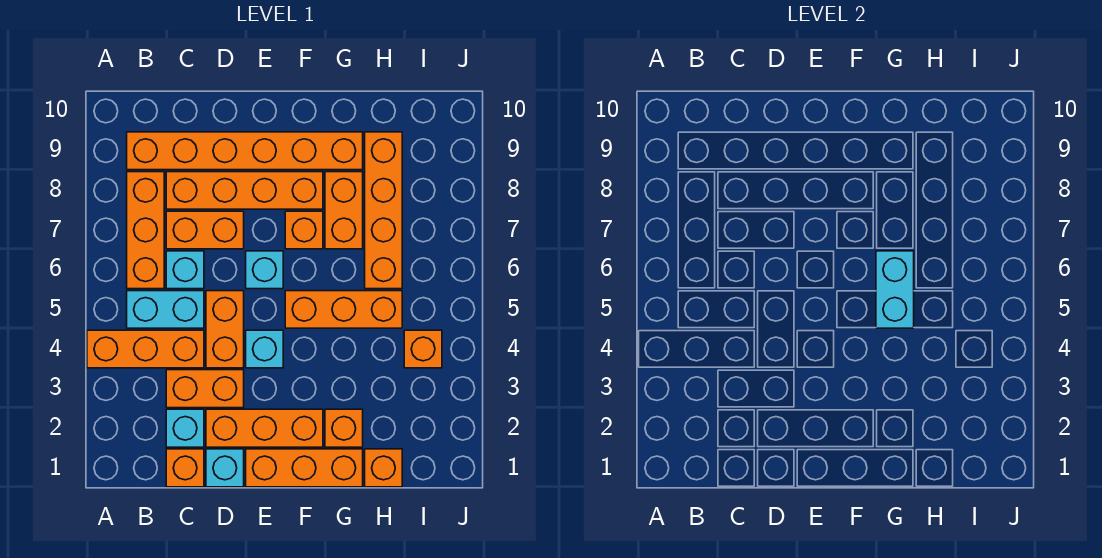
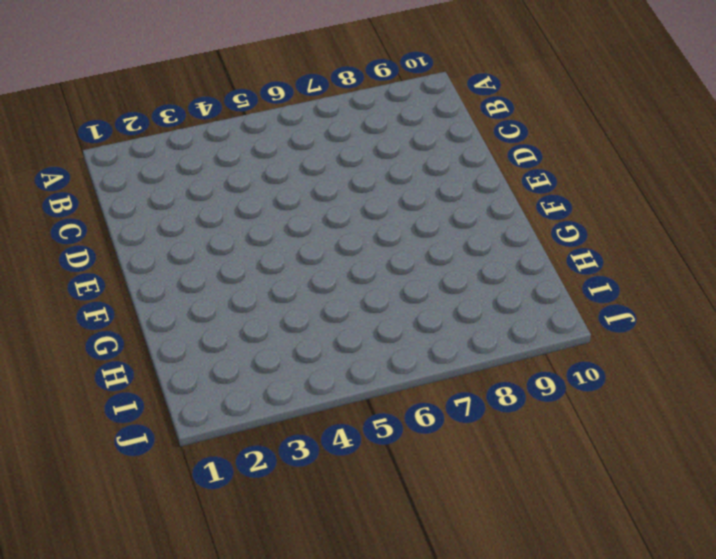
none -> orange brick A4:C4 level 1
none -> cyan brick B5:C5 level 1
none -> orange brick B6:B8 level 1

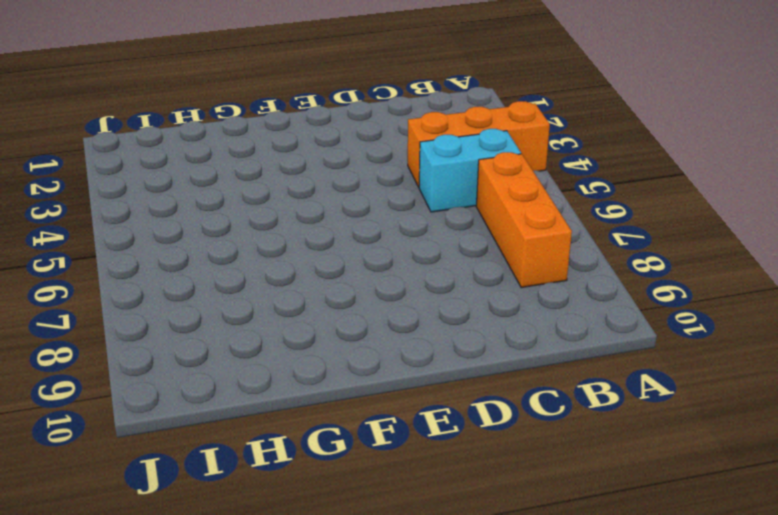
none -> orange brick B9:G9 level 1
none -> orange brick C1 level 1
none -> cyan brick C2 level 1

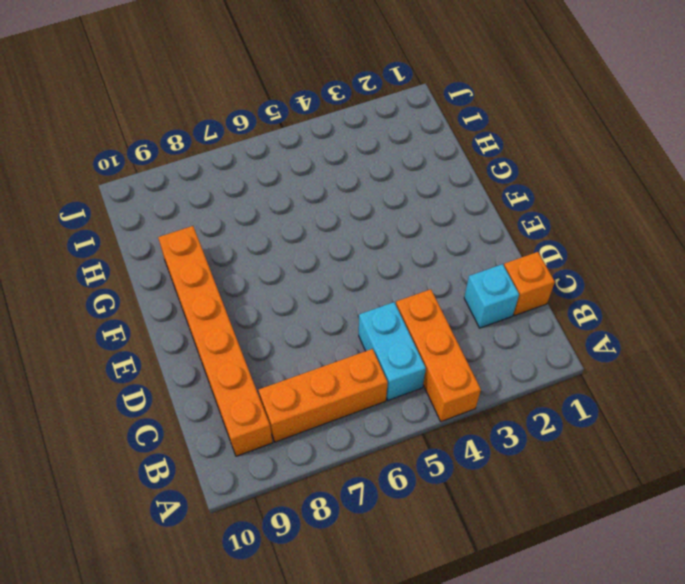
none -> orange brick C3:D3 level 1
none -> cyan brick C6 level 1
none -> orange brick C7:D7 level 1

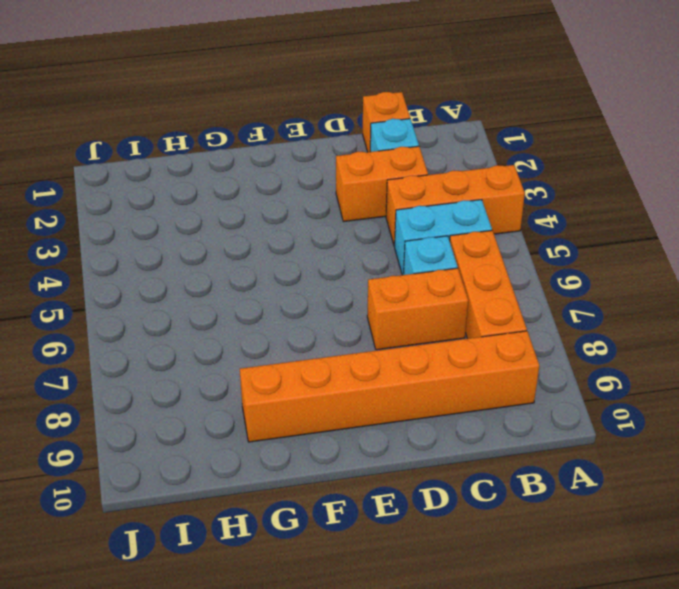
none -> orange brick C8:F8 level 1
none -> cyan brick D1 level 1
none -> orange brick D2:F2 level 1

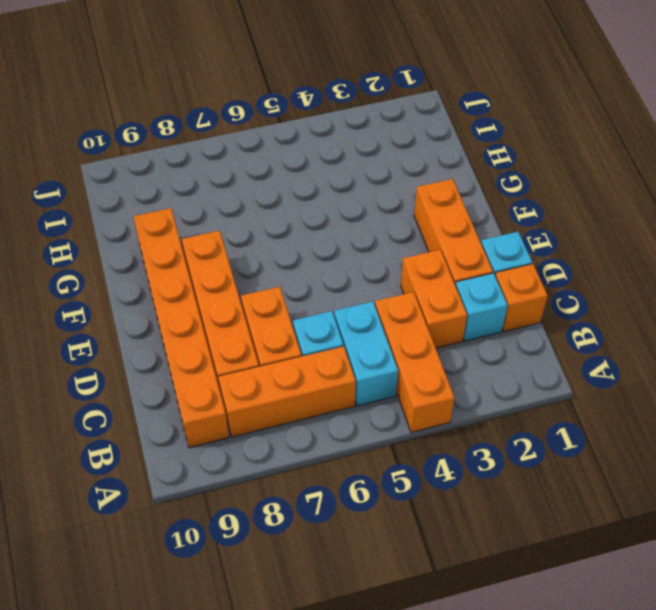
none -> orange brick D4:D5 level 1
none -> orange brick E1:G1 level 1
none -> cyan brick E4 level 1

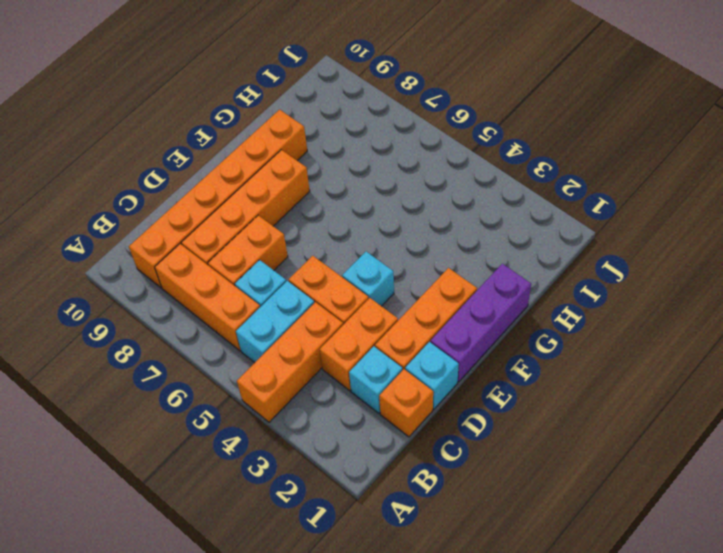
purple brick E1:G1 level 1 -> orange brick E1:G1 level 1
none -> cyan brick E6 level 1
none -> orange brick F5:H5 level 1
none -> orange brick F7 level 1

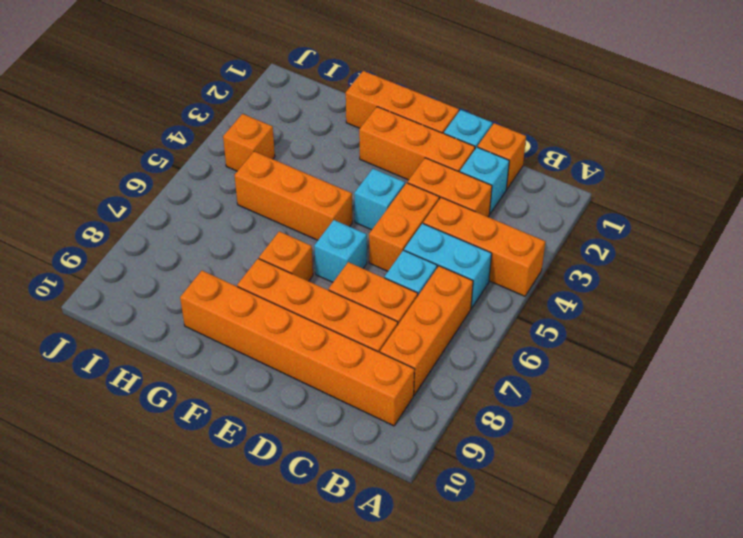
none -> orange brick G2 level 1
none -> orange brick G7:G8 level 1
none -> orange brick H1 level 1

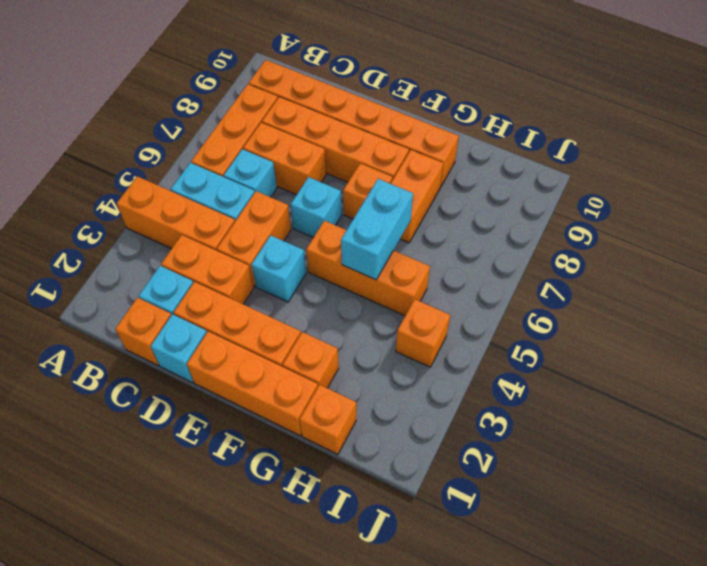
none -> orange brick H6:H9 level 1

